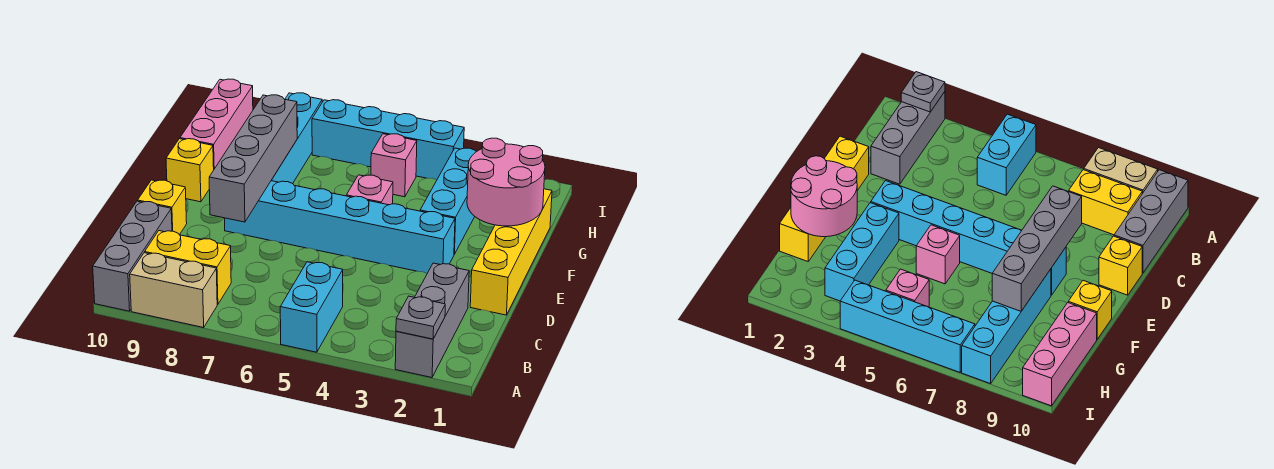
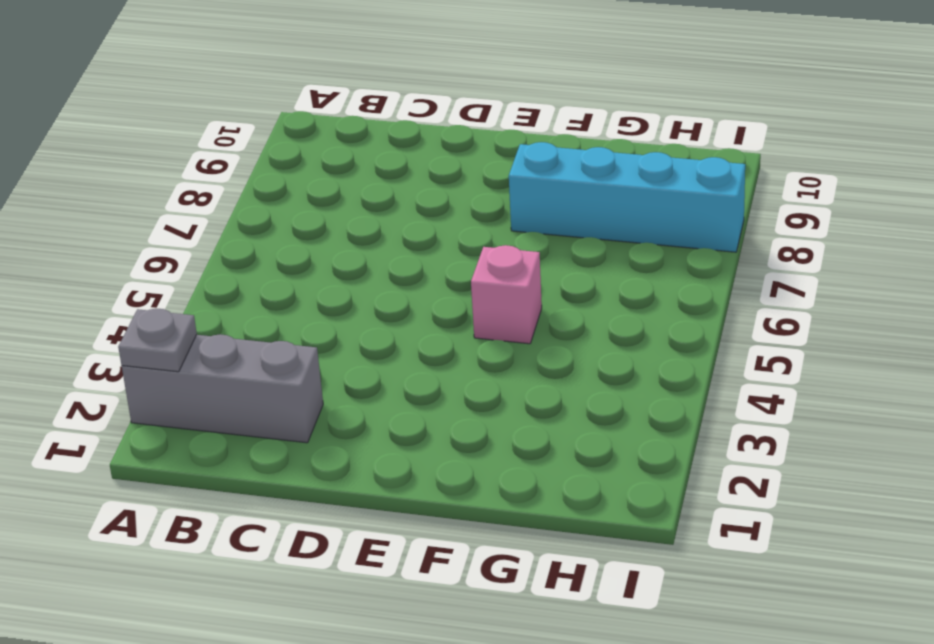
none -> cyan brick A5:B5 level 1
none -> tan brick A8:A9 level 1
none -> grey brick A10:C10 level 1

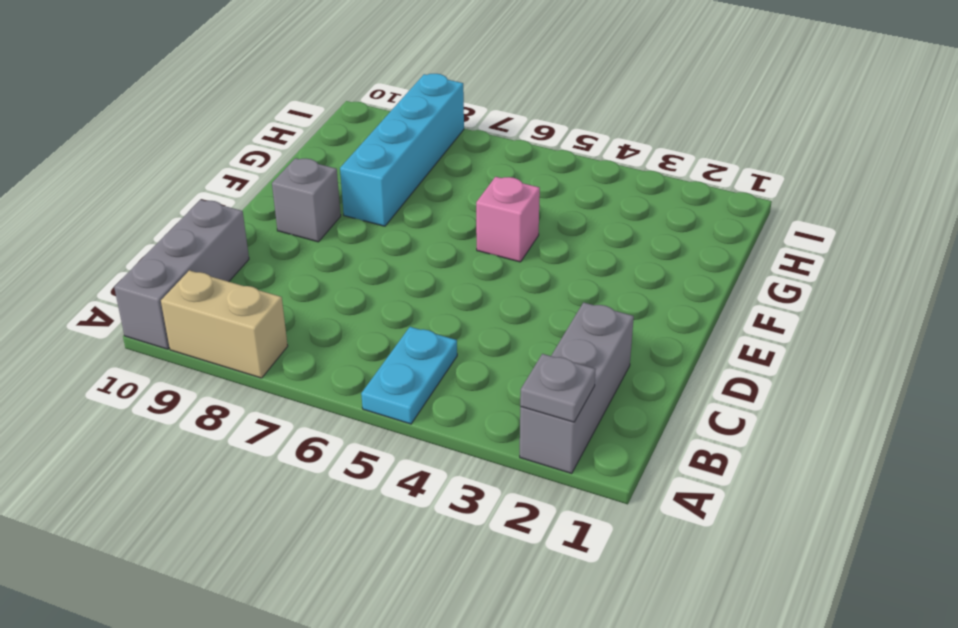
cyan plate A5:B5 level 1 -> cyan brick A5:B5 level 1
grey brick E9 level 1 -> none
none -> yellow brick B8:B9 level 1
none -> yellow brick D1:G1 level 1
none -> yellow brick D10 level 1

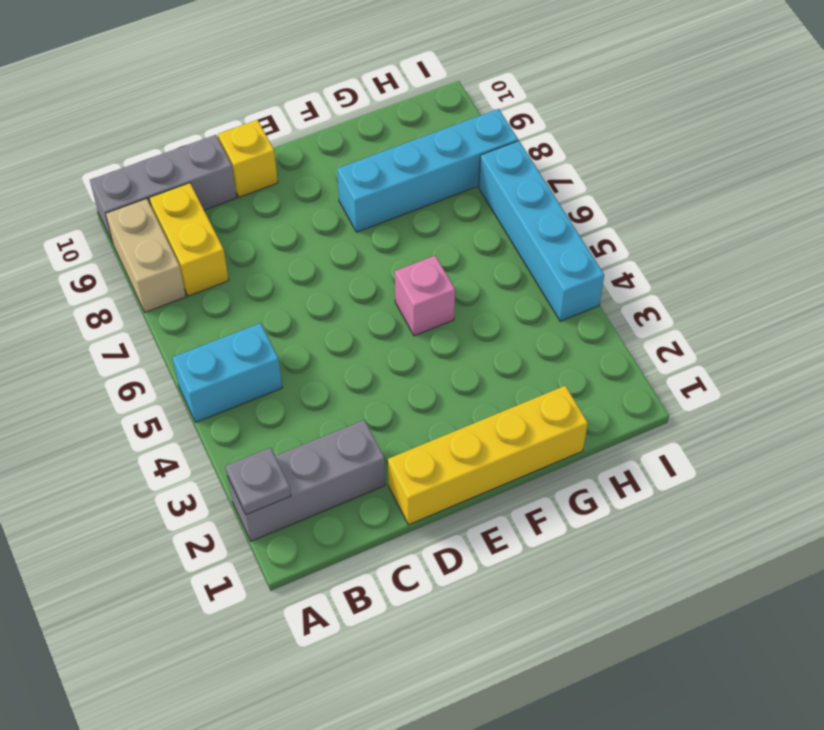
none -> cyan brick E3:E8 level 1
none -> cyan brick F3:H3 level 1
none -> yellow brick F10 level 1

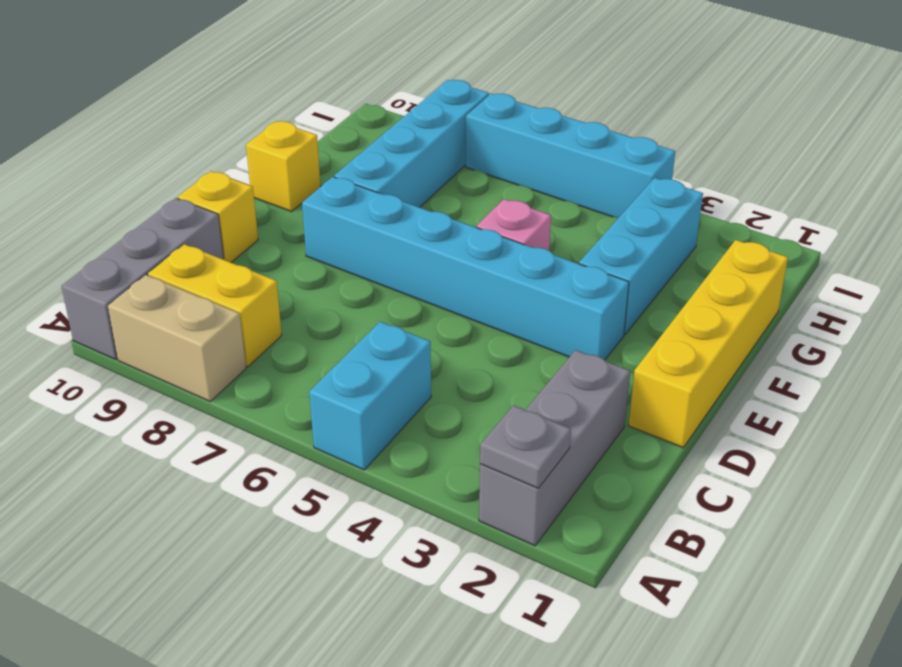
none -> pink brick G10:I10 level 1
none -> pink brick H5 level 1
none -> grey brick D8:G8 level 2

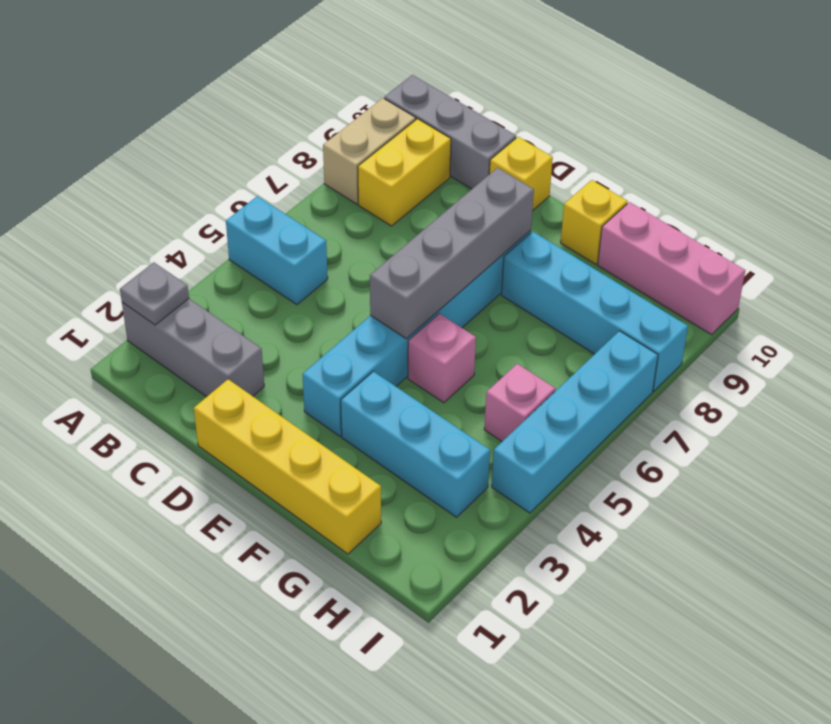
grey brick E5:E8 level 2 -> grey brick D8:G8 level 2
none -> pink round brick F1:G2 level 2

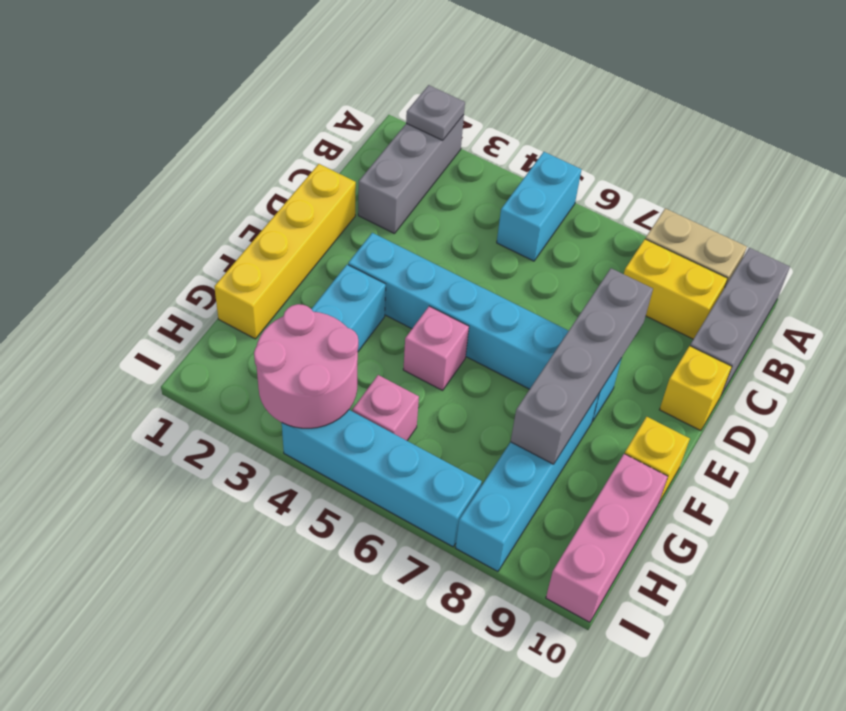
pink round brick H3:I4 level 2 -> pink round brick F1:G2 level 2

